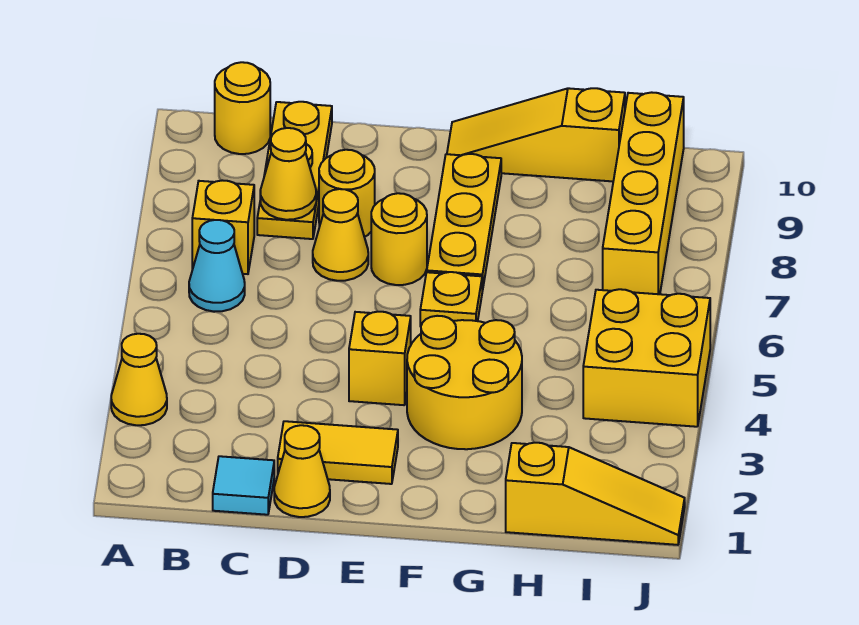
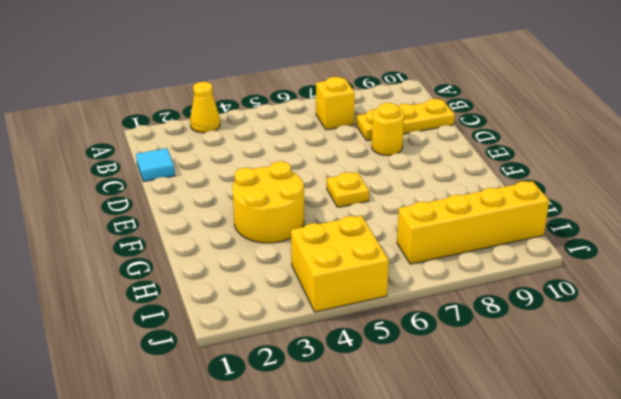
none -> cyan cone B6 level 1
none -> yellow round brick B10 level 1
none -> yellow cone D1 level 1

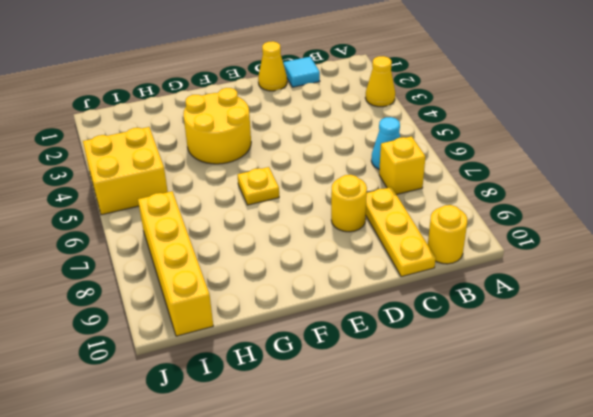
none -> yellow tile D2:E2 level 1
none -> yellow cone D7 level 1
none -> yellow brick E4 level 1

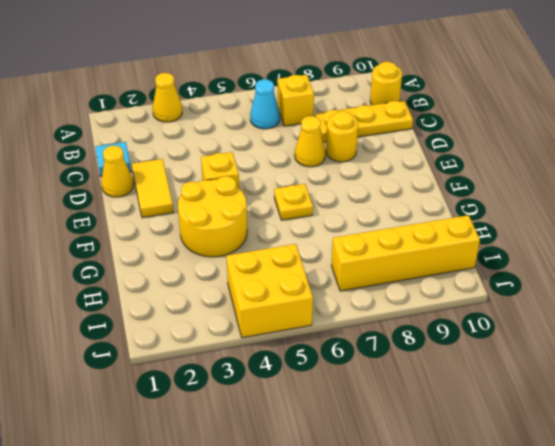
none -> yellow round brick E7 level 1
none -> yellow plate F7:F9 level 1
none -> yellow slope F10:H10 level 1 top H

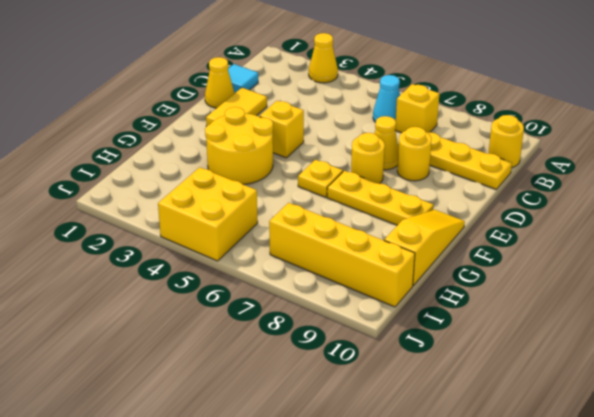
none -> yellow slope H1:J1 level 1 top H
none -> yellow cone C8 level 2

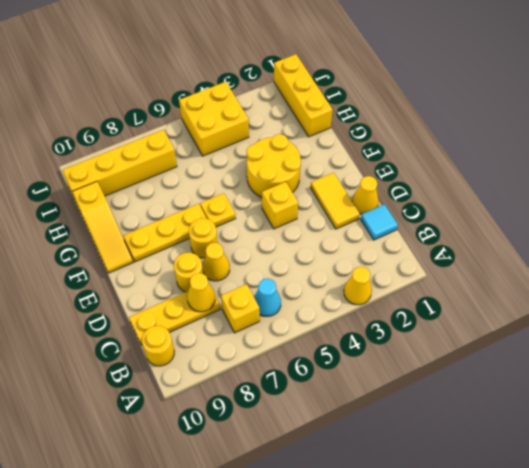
yellow brick H1:J1 level 1 -> yellow slope H1:J1 level 1 top H

